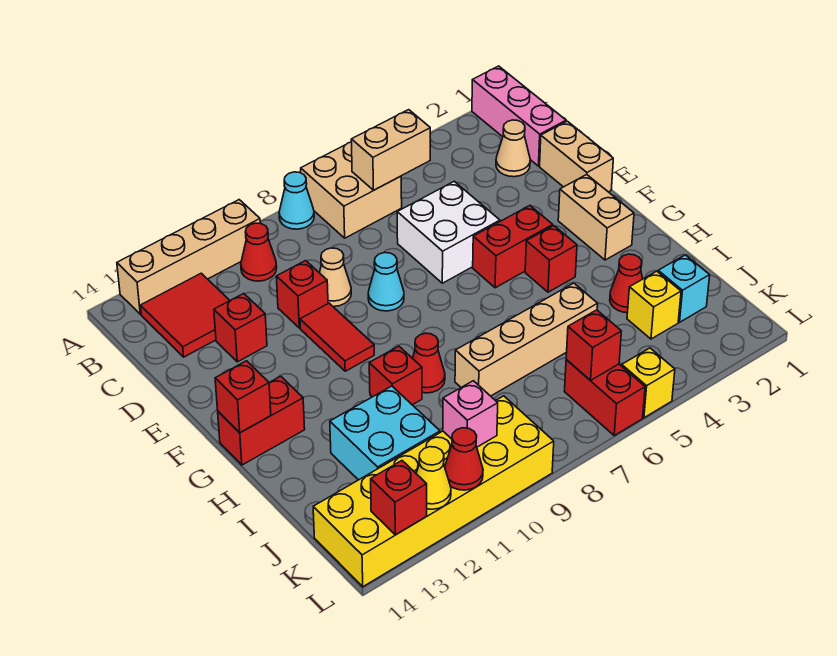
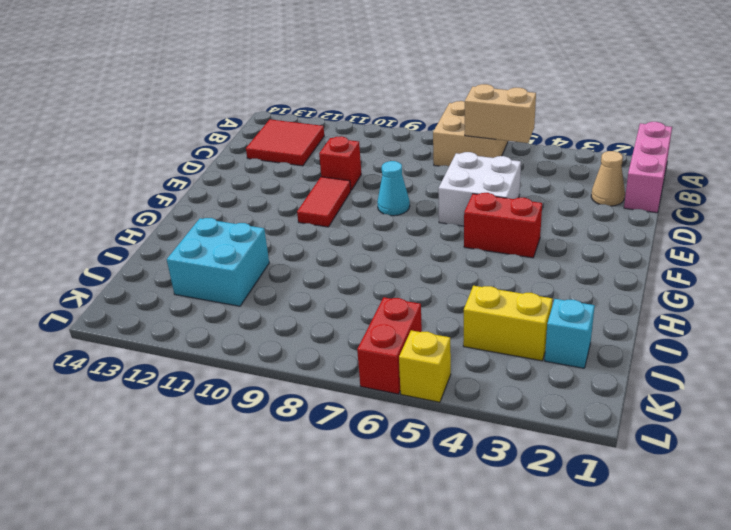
yellow brick J3:J4 level 1 -> yellow brick J3 level 1
none -> cyan cone A8 level 1
none -> tan brick A10:A13 level 1
none -> red cone B10 level 1
none -> tan brick D1:E1 level 1

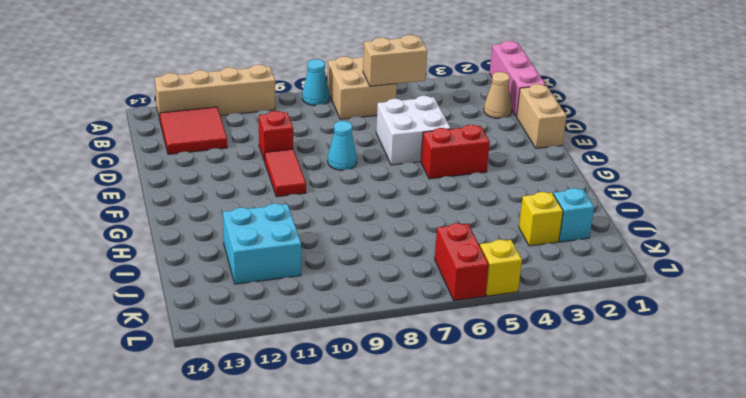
none -> red cone B10 level 1
none -> tan cone D9 level 1
none -> red brick D12 level 1
none -> tan brick F2:G2 level 1

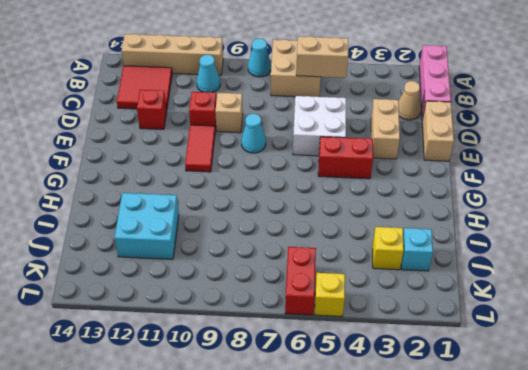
cyan cone B10 level 1 -> red cone B10 level 1
tan brick D3:E3 level 1 -> tan brick F2:G2 level 1
tan brick D9 level 1 -> tan cone D9 level 1
none -> red brick G4 level 1
none -> red brick G13:G14 level 1
none -> red cone H9 level 1
none -> red brick H10 level 1

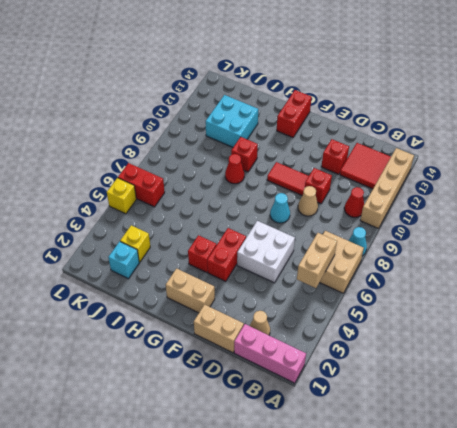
none -> red cone I3 level 1
none -> tan brick I5:I8 level 1
none -> yellow brick K9:L14 level 1
none -> red brick G14 level 2

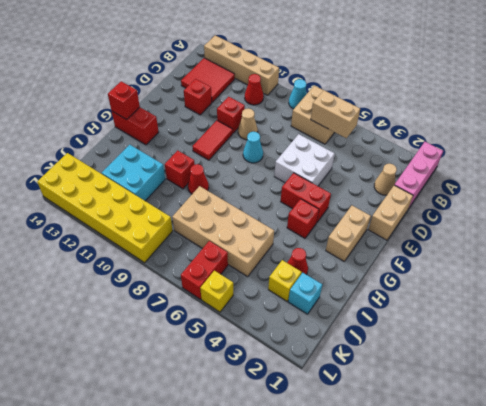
tan brick I5:J8 level 1 -> tan brick I5:I8 level 1
none -> red brick K6 level 2
none -> pink brick K10 level 2
none -> red cone L11 level 2
none -> yellow cone L12 level 2

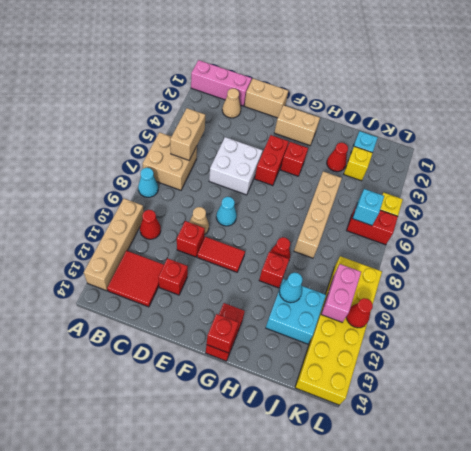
cyan cone I11 level 2 -> none
cyan brick K6 level 2 -> red brick K6 level 2
pink brick K10:K11 level 2 -> pink brick K10 level 2
none -> yellow cone L12 level 2
none -> red brick L13 level 2

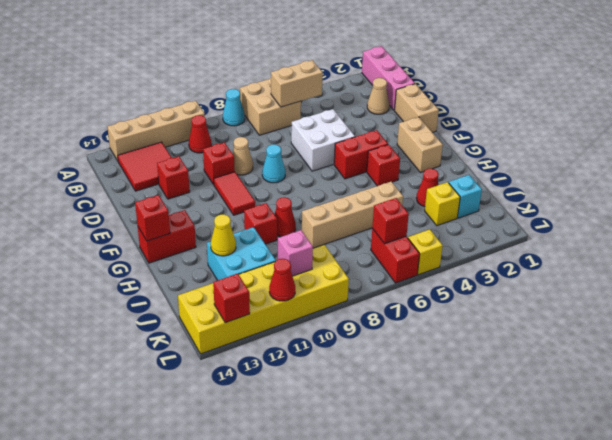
yellow cone I12 level 2 -> yellow cone L12 level 2

